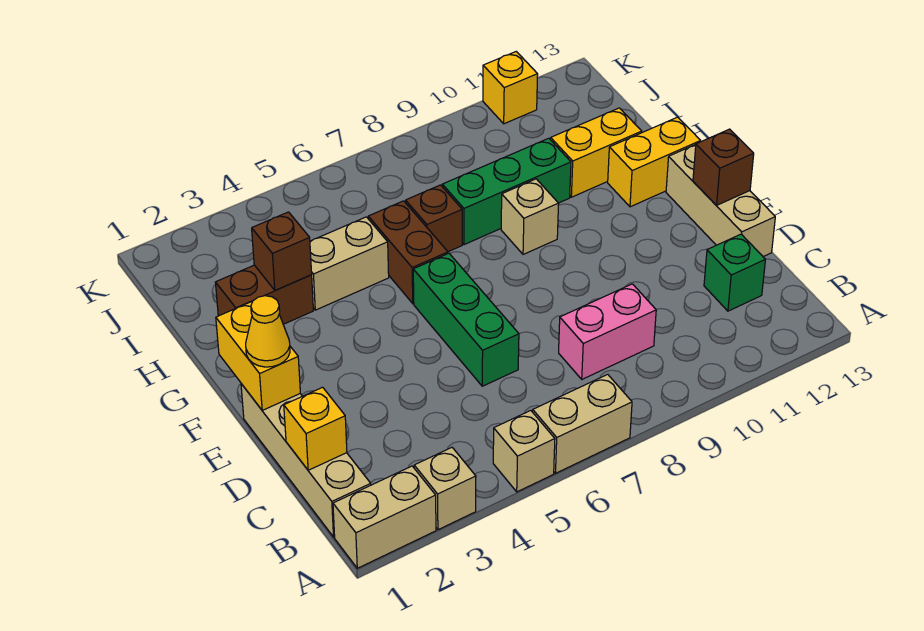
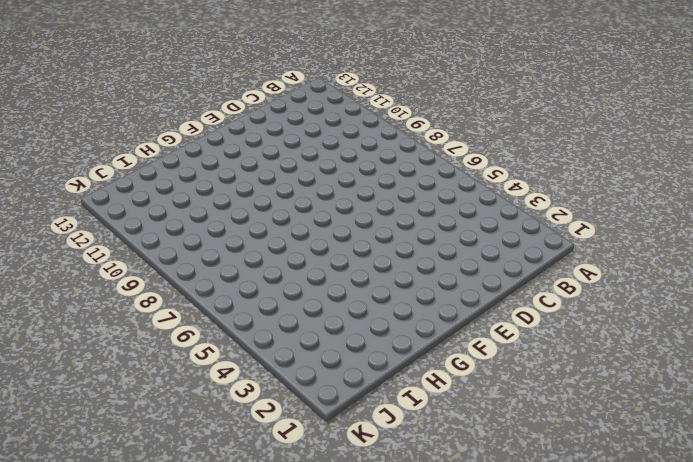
none -> tan brick A1:A2 level 1
none -> tan brick A3 level 1
none -> tan brick A5 level 1

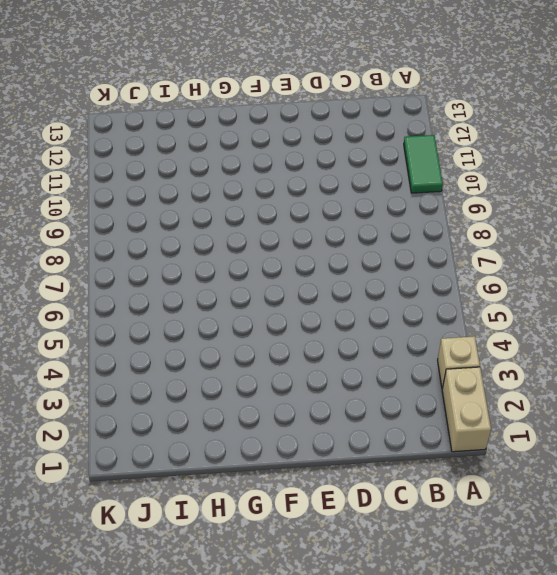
green tile A10:A11 level 1 -> none
none -> tan brick A5 level 1
none -> tan brick A6:A7 level 1
none -> tan brick B1:E1 level 1

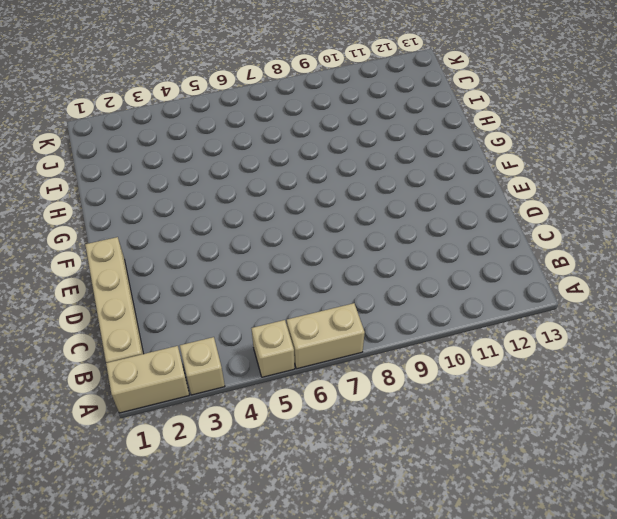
none -> pink brick C8:C9 level 1
none -> green brick C12 level 1
none -> green brick D6:F6 level 1

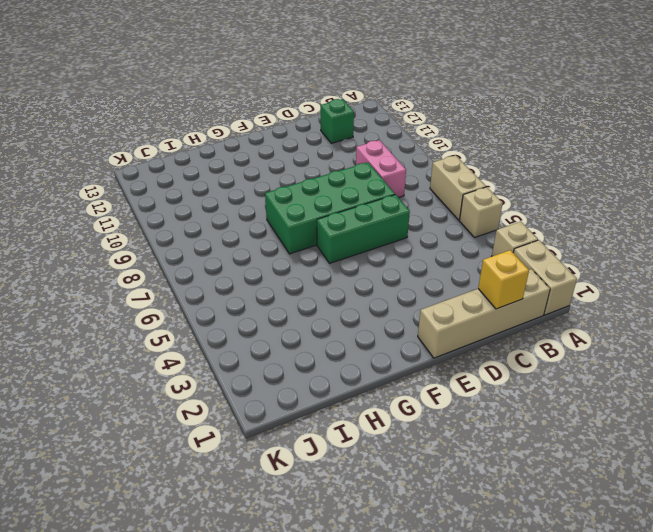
green brick D7:G8 level 1 -> none
none -> tan brick D13:F13 level 1
none -> brown brick G6:H6 level 1
none -> tan brick G9 level 1

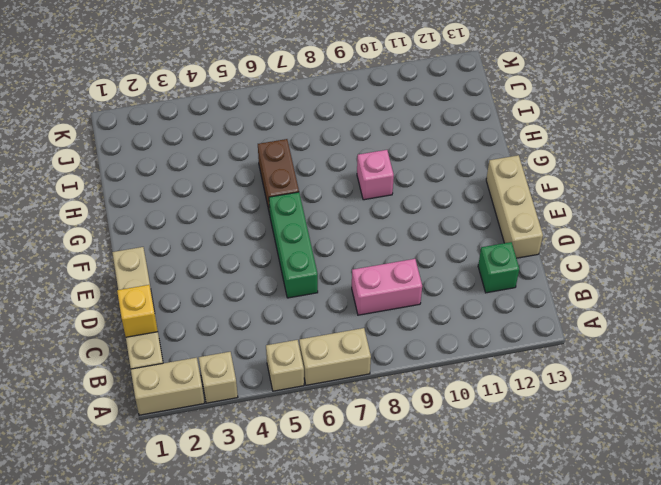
pink brick G9 level 1 -> tan brick G9 level 1
none -> yellow brick G12:G13 level 1
none -> brown brick H2:H3 level 1
none -> tan brick H4:H5 level 1

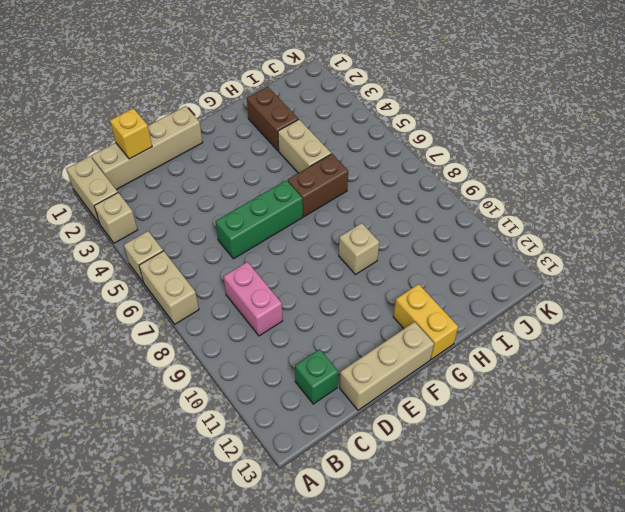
none -> brown brick H7 level 1
none -> green brick H8:H10 level 1
none -> yellow brick H11:H12 level 1

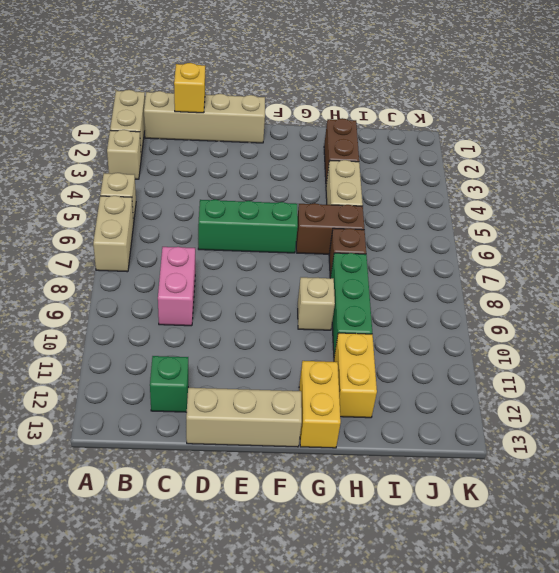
none -> yellow brick K11 level 1
none -> yellow brick E1:F1 level 2
none -> brown brick E13 level 2

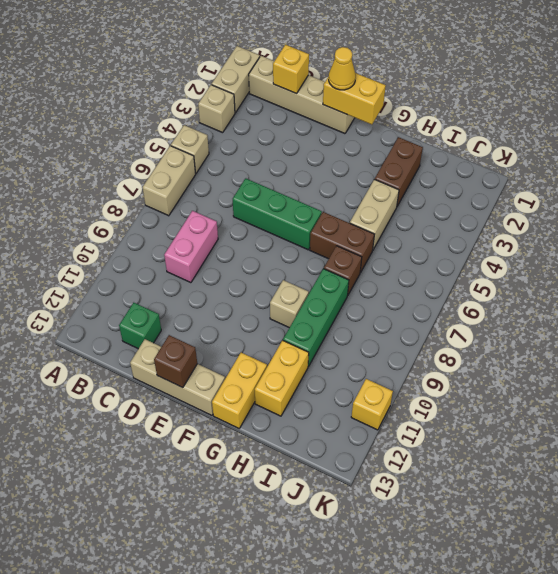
none -> brown brick H3 level 2

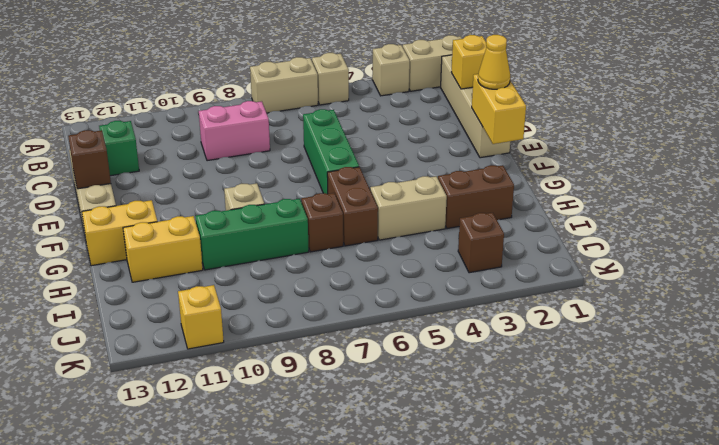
brown brick J3 level 1 -> brown brick H3 level 2

